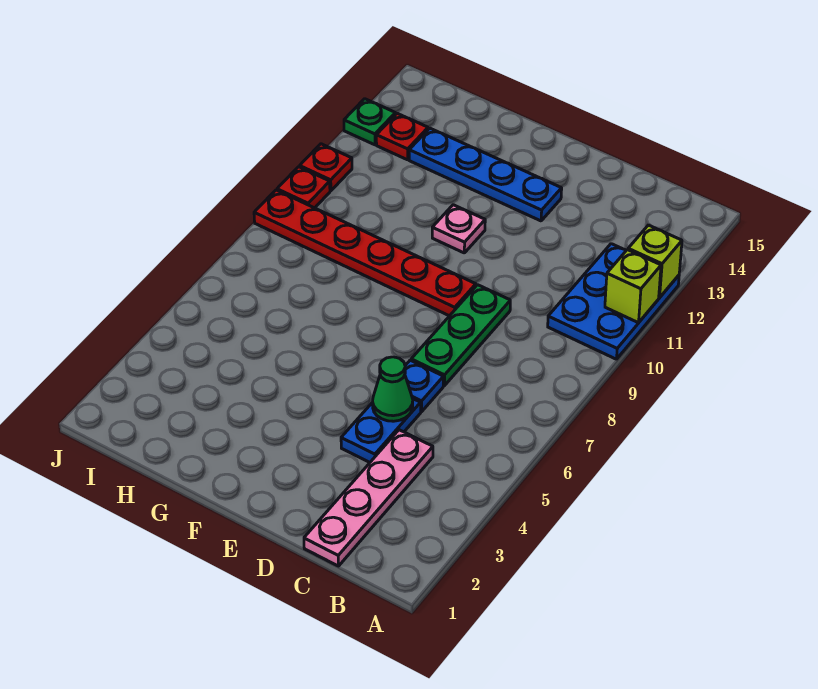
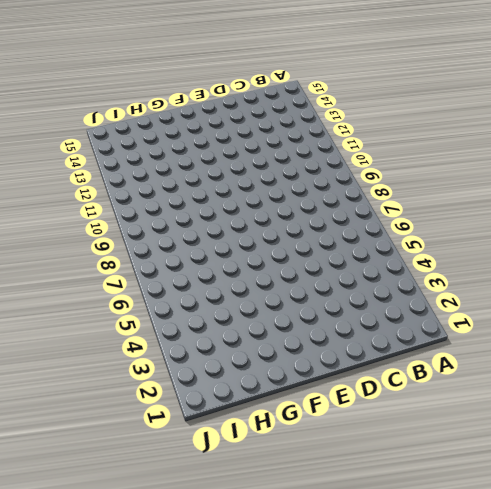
none -> blue plate A10:B12 level 1
none -> pink plate C1:C4 level 1
none -> blue plate D4:D5 level 1

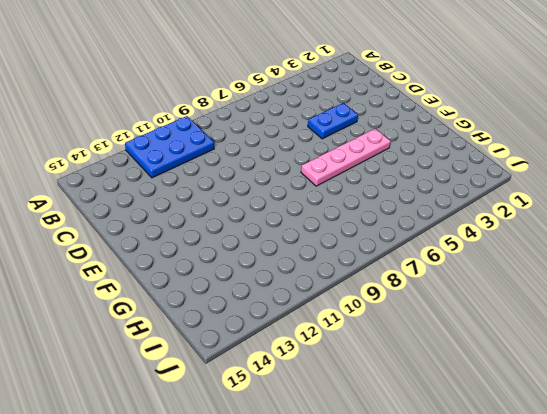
pink plate F4:F7 level 1 -> pink plate C1:C4 level 1
none -> blue plate D6 level 1
none -> green plate D7:D9 level 1
none -> red plate E9:J9 level 1

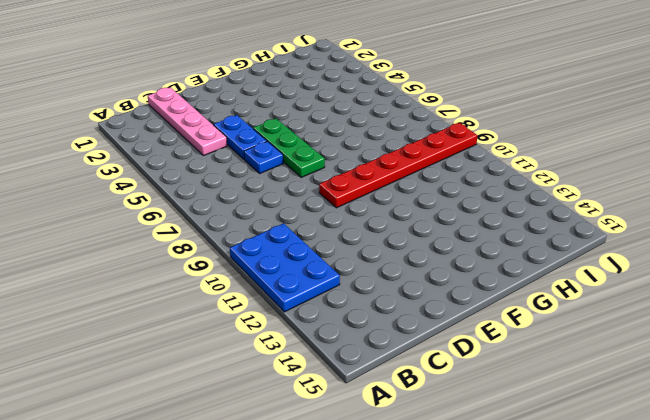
green plate E5:E7 level 1 -> green plate D7:D9 level 1
none -> blue plate E13:H13 level 1
none -> pink plate F11 level 1
none -> red plate I13 level 1

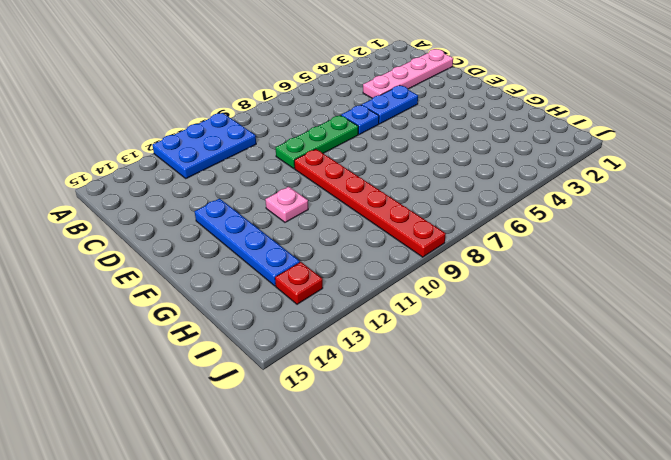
none -> red plate J10 level 1
none -> red plate J11 level 1
none -> green plate J13 level 1

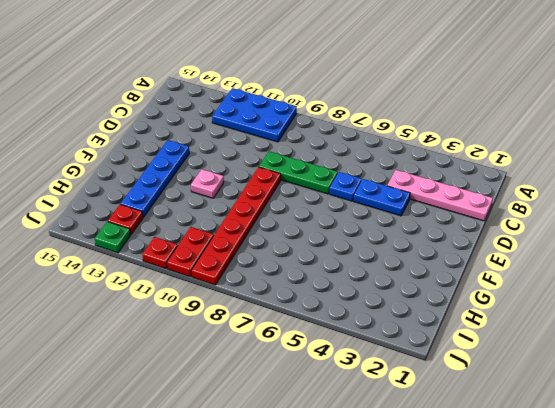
red plate I10:J10 level 1 -> red plate J10 level 1
none -> lime brick A11 level 2
none -> lime brick A12 level 2
none -> green cone D5 level 2

